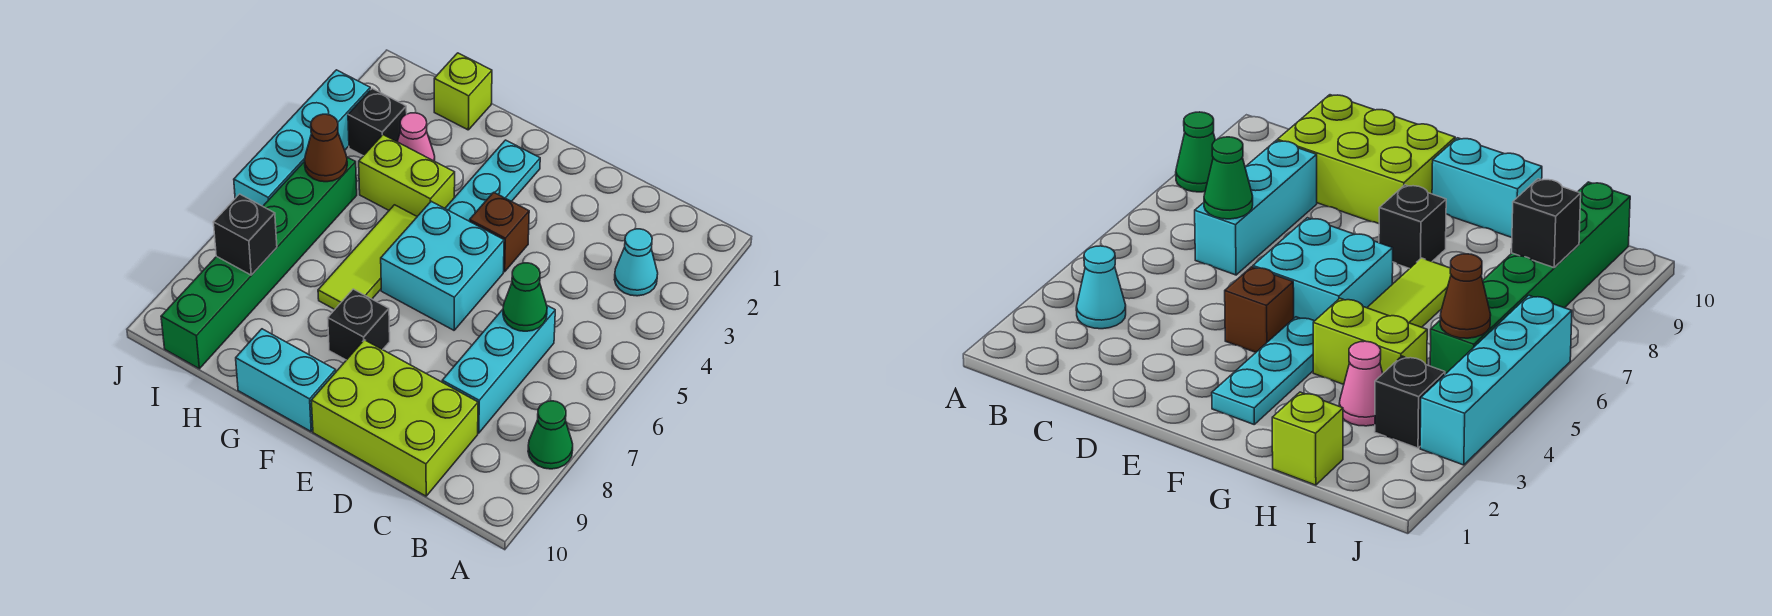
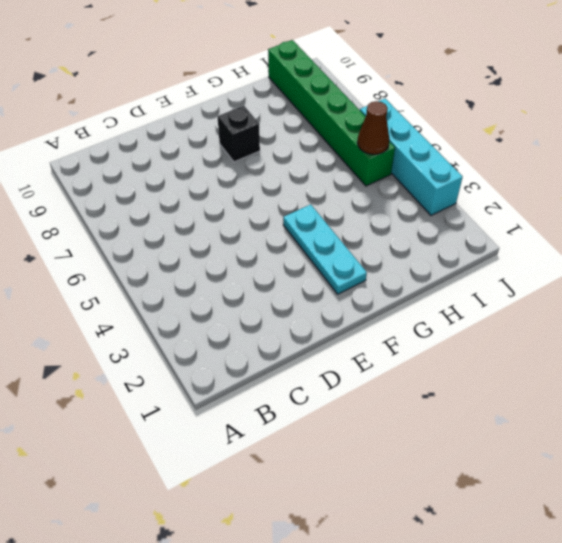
none -> green cone A8 level 1
none -> cyan cone B3 level 1
none -> cyan brick C6:C8 level 1

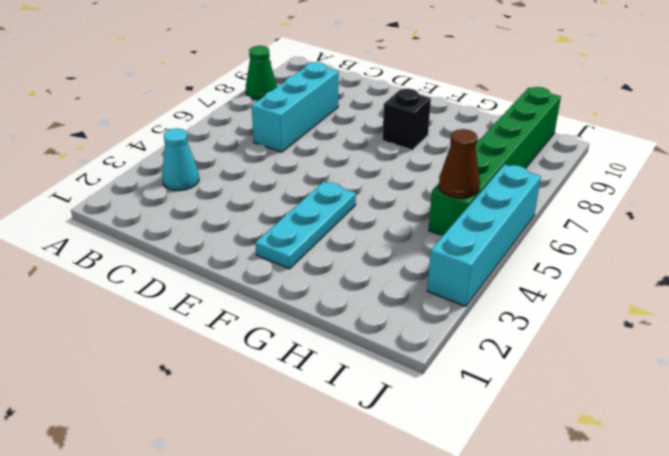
none -> lime brick C9:E10 level 1
none -> brown brick E4 level 1
none -> cyan brick E5:F6 level 1

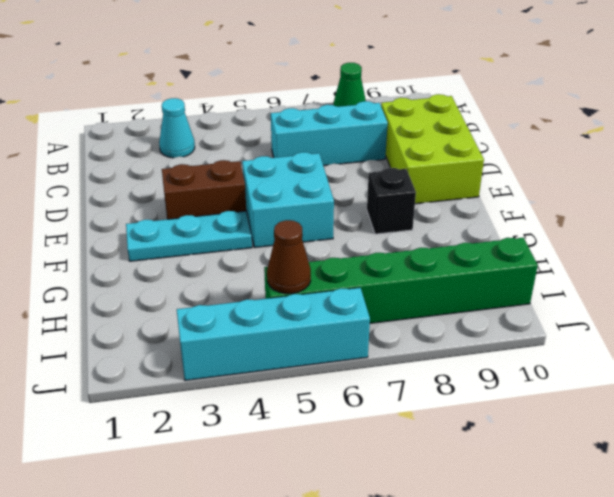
brown brick E3:E4 level 1 -> brown brick E4 level 1
none -> cyan brick F10:G10 level 1
none -> lime brick G4:H4 level 1
none -> lime tile G5:G7 level 1

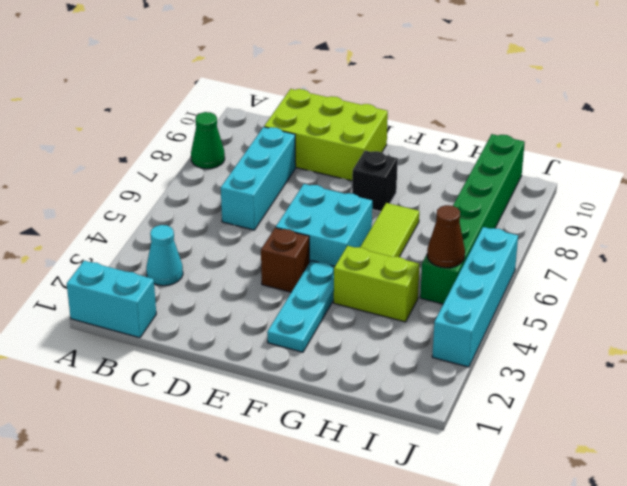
cyan brick A1:B1 level 1 -> cyan brick F10:G10 level 1
none -> lime brick H1 level 1
none -> pink cone H3 level 1
none -> black brick I3 level 1

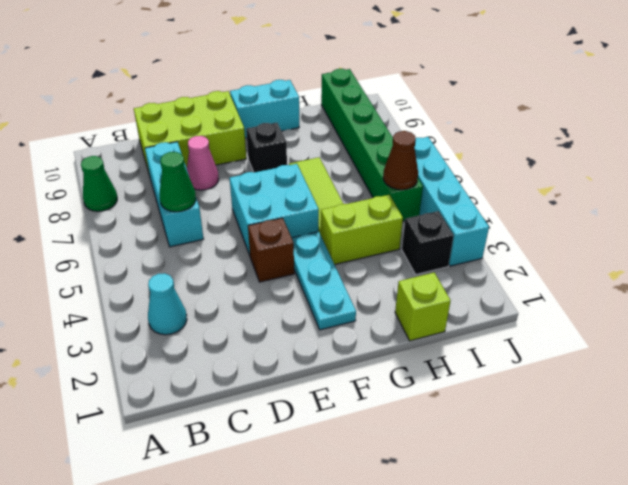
pink cone D8 level 1 -> pink cone H3 level 1
none -> black brick I8 level 2

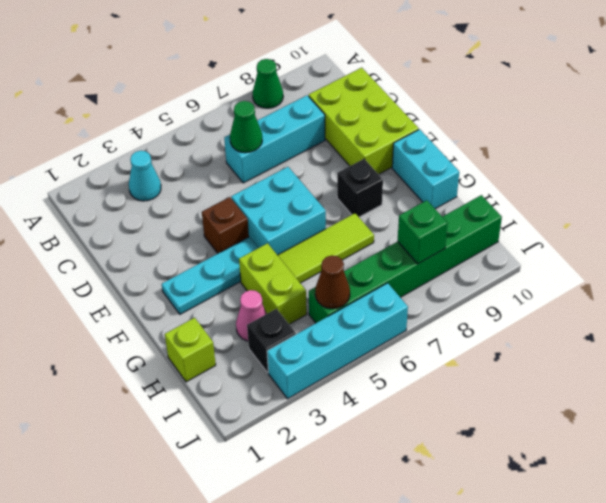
green brick I8 level 2 -> black brick I8 level 2

